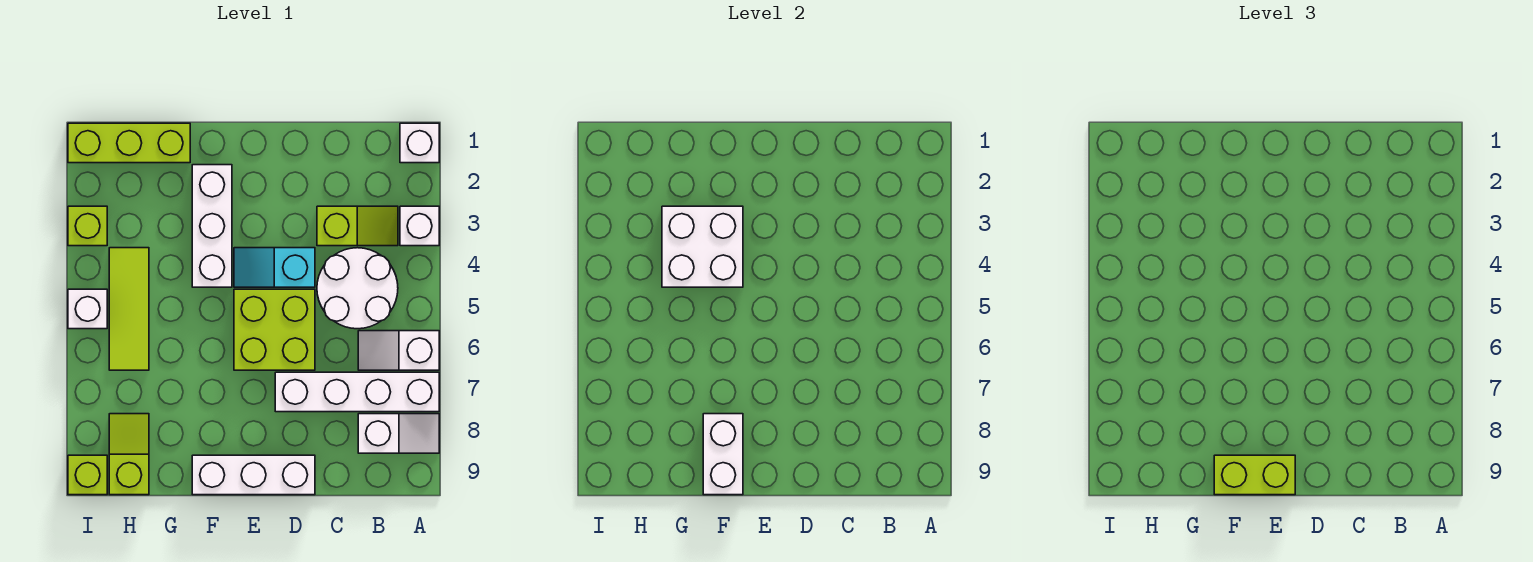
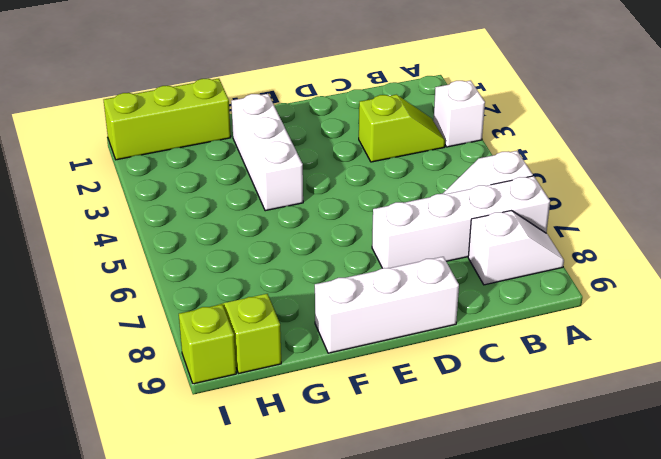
none -> white brick A1 level 1
none -> white round brick B4:C5 level 1
none -> cyan slope D4:E4 level 1 top D

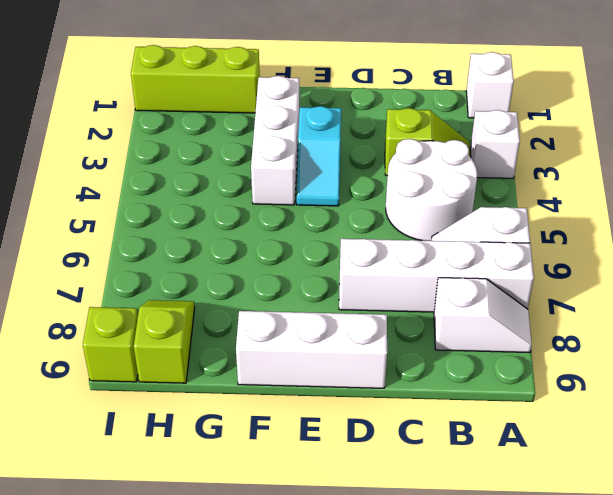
cyan slope E3:E4 level 1 top 3 -> cyan slope D4:E4 level 1 top D
none -> lime brick D5:E6 level 1
none -> lime tile H4:H6 level 1
none -> lime brick I3 level 1

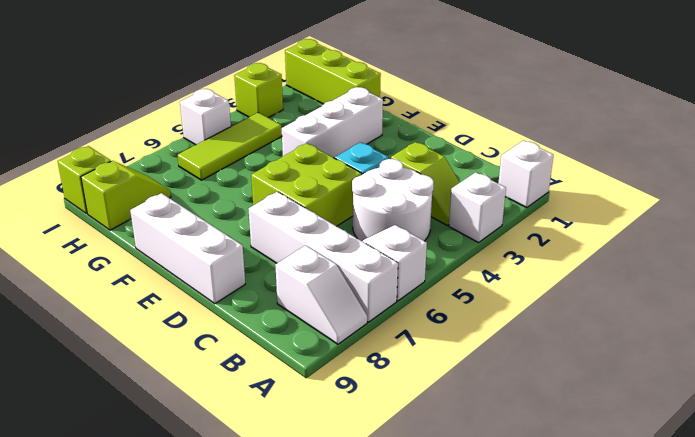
none -> white brick F3:G4 level 2
none -> white brick F8:F9 level 2
none -> lime brick E9:F9 level 3

